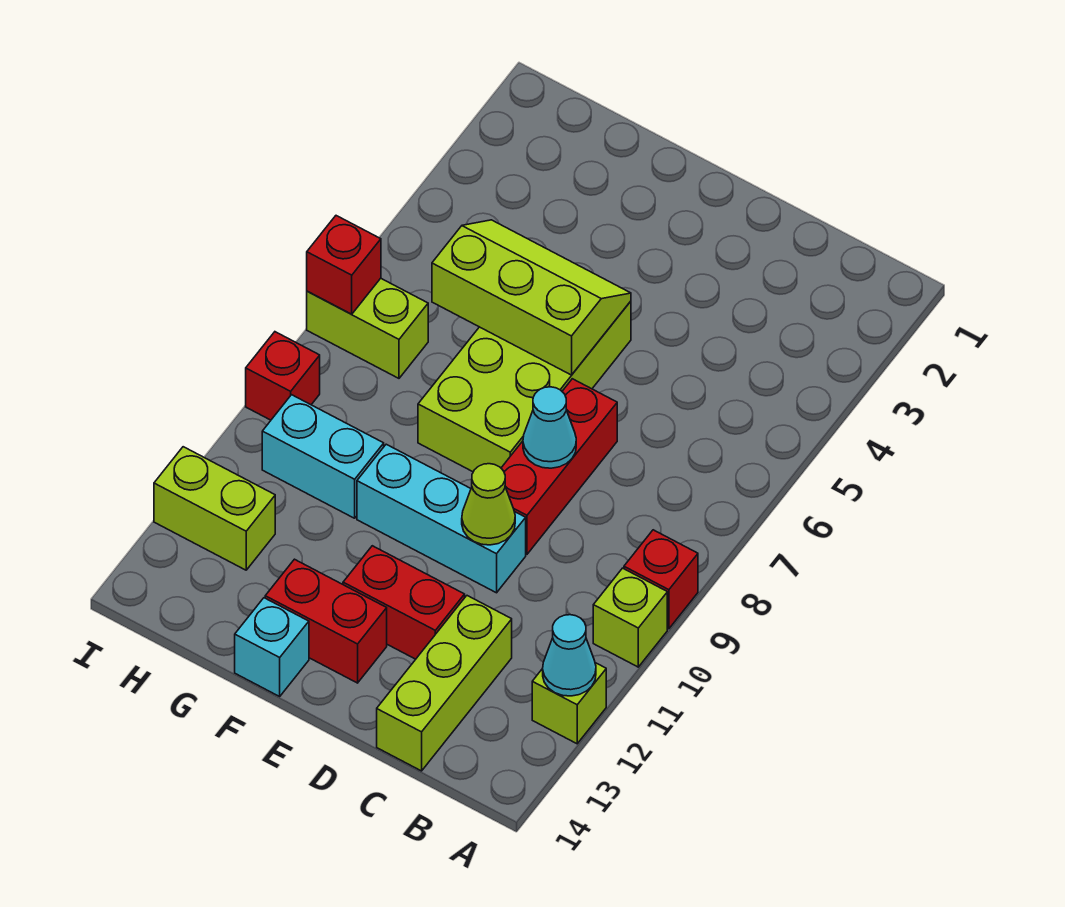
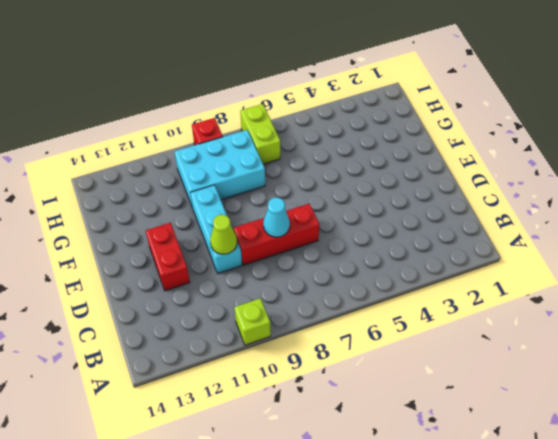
cyan brick G8:H10 level 1 -> cyan brick G10:H10 level 1
none -> red brick A9 level 1
none -> lime brick A12 level 1
none -> lime brick C12:C14 level 1

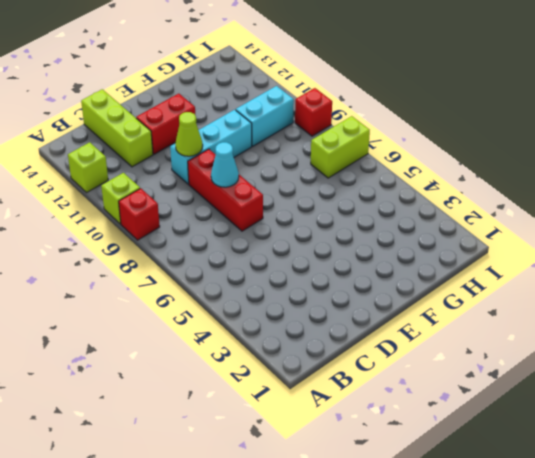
none -> lime brick E5:F8 level 1
none -> red brick E13:F13 level 1
none -> cyan brick F14 level 1

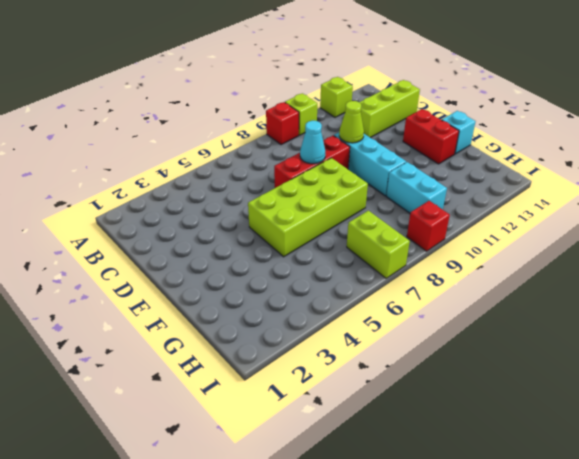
none -> red brick D12:E12 level 1
none -> lime brick H12:I12 level 1
none -> cyan cone A12 level 2

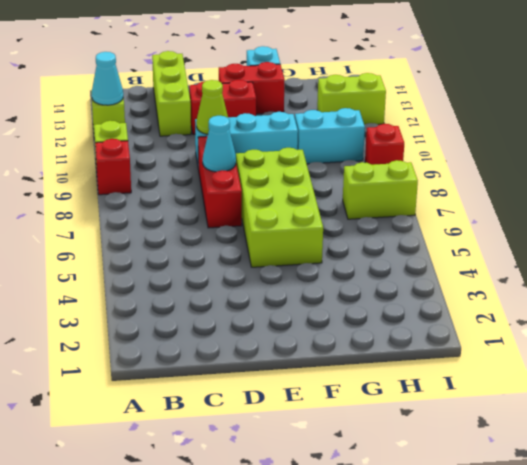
none -> lime slope E5:G6 level 2 top 6
none -> red brick I7 level 2

